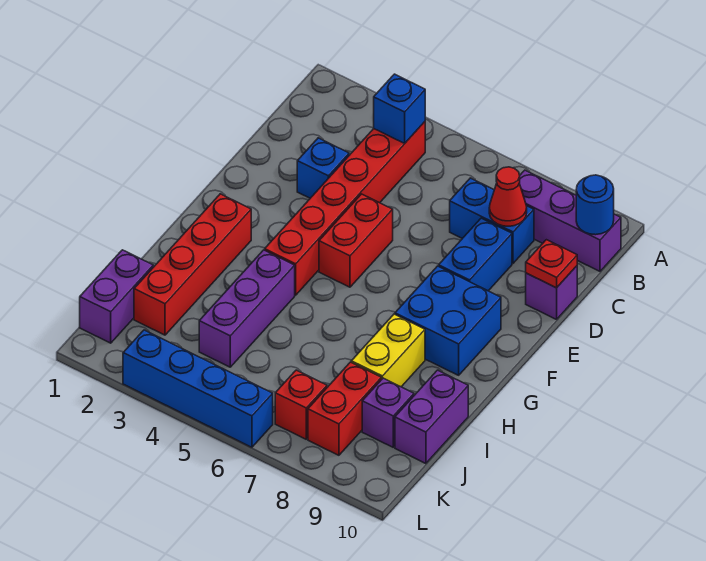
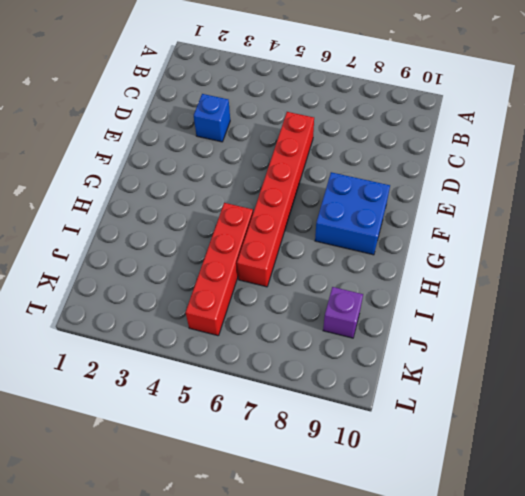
red brick D6:I6 level 1 -> red brick B4:G4 level 1
red brick H5:K5 level 1 -> red brick G2:J2 level 1
none -> purple brick B8:B10 level 1
none -> blue brick C7:C8 level 1
none -> blue brick D8:E8 level 1

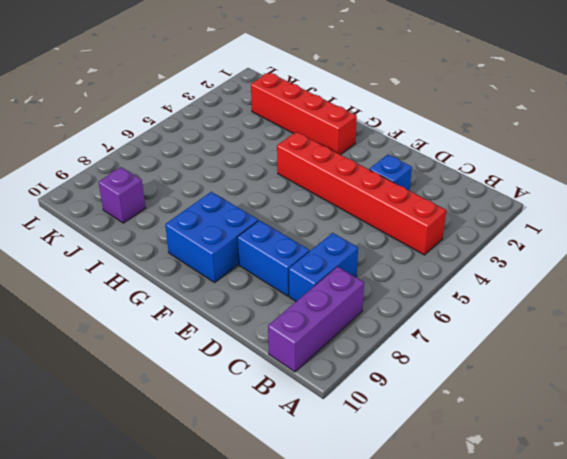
none -> purple brick D10 level 1
none -> red brick E5:F5 level 1
none -> purple brick H4:J4 level 1

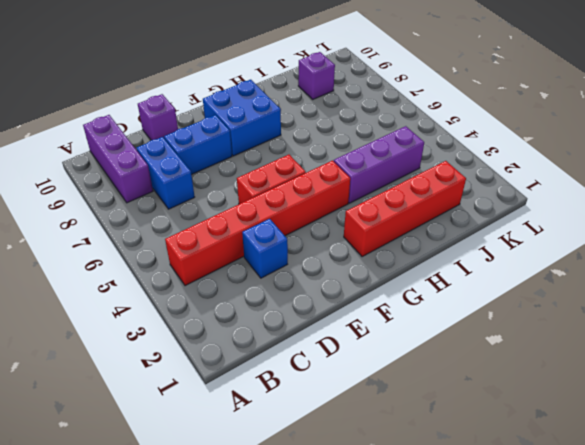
none -> yellow brick H8:I8 level 1
none -> purple brick I10:J10 level 1
none -> purple brick J1:K1 level 1

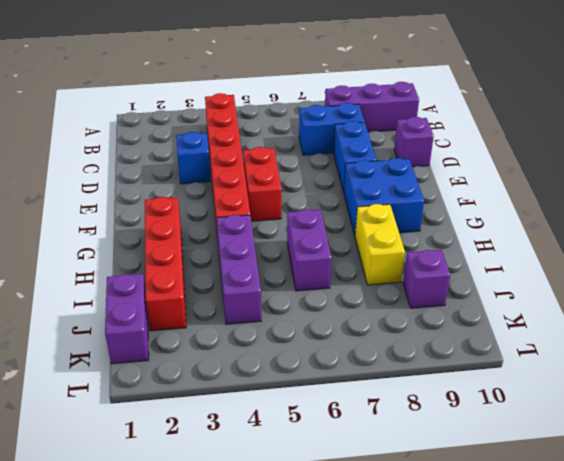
purple brick H6:I6 level 1 -> purple brick I10:J10 level 1
none -> red brick J8:K8 level 1
none -> red brick K7 level 1
none -> blue brick L3:L6 level 1

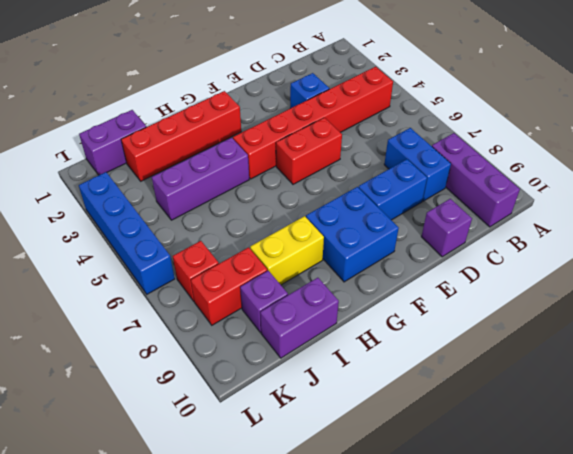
none -> blue brick B4 level 2
none -> blue round brick B10 level 2
none -> red cone C8 level 2

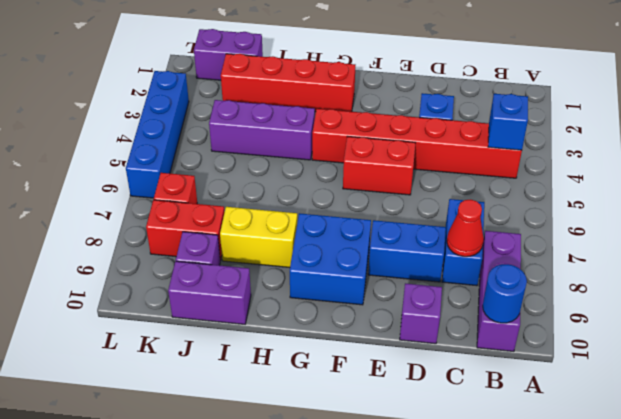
none -> red plate D10 level 2

